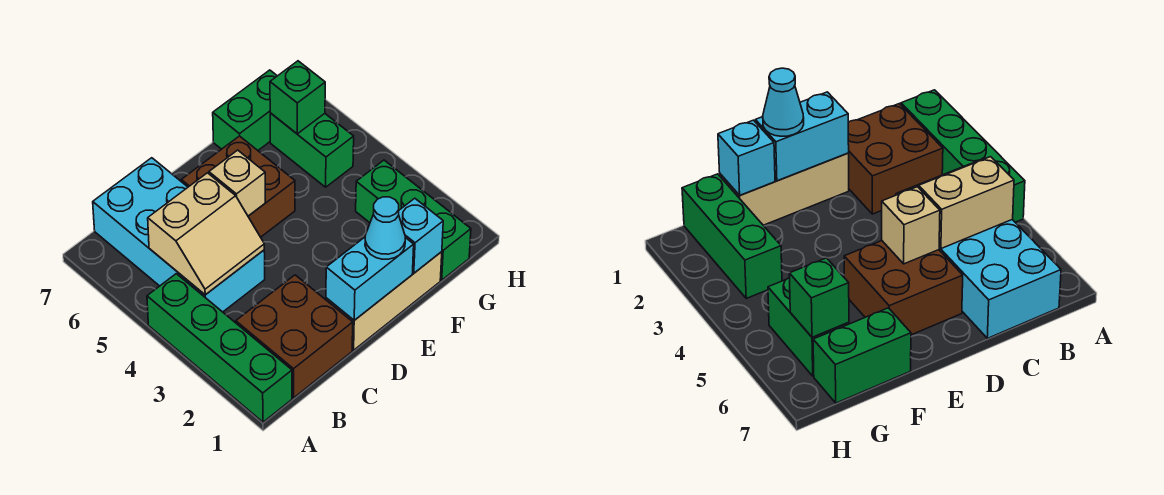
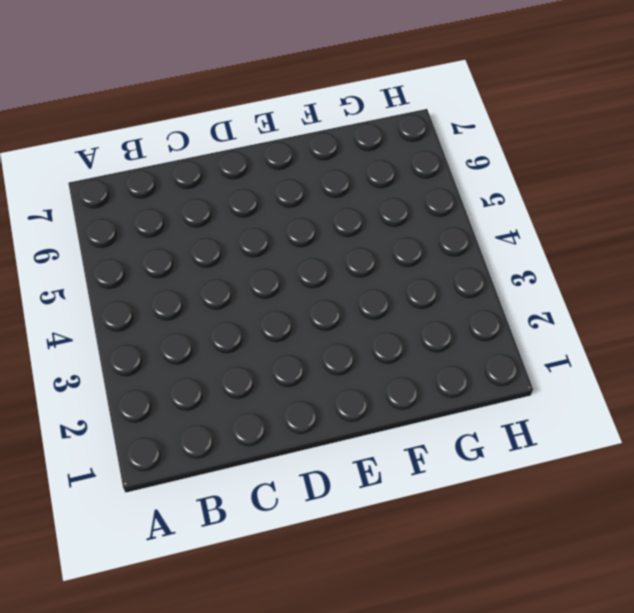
none -> green brick A1:A4 level 1
none -> brown brick B1:C2 level 1
none -> cyan brick B4:C7 level 1

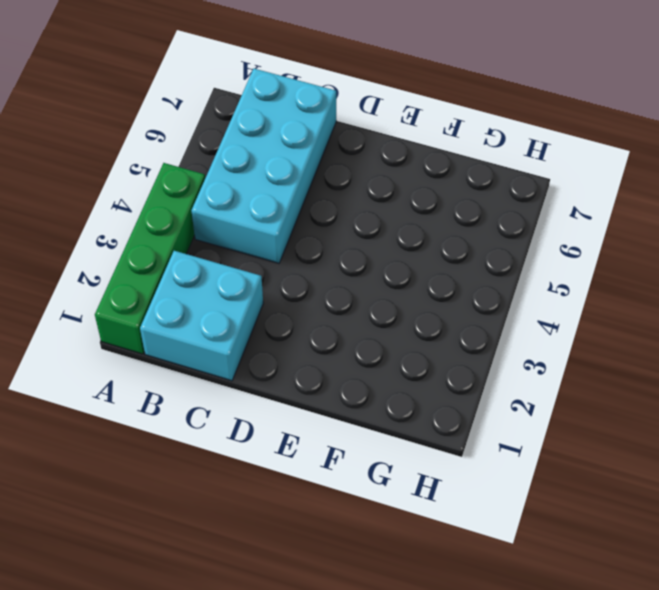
cyan brick B1:C2 level 1 -> brown brick B1:C2 level 1
none -> tan brick D1:F1 level 1
none -> brown brick D5:E6 level 1
none -> green brick F7:G7 level 1

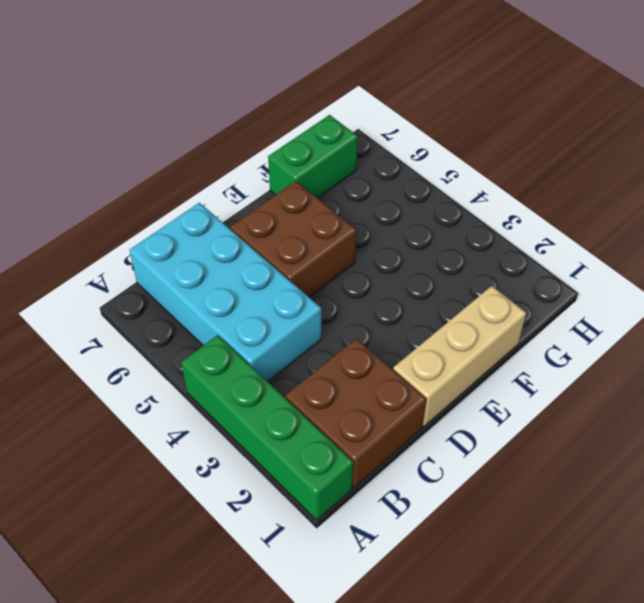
none -> green brick G1:G3 level 1
none -> green brick G5:G6 level 1
none -> tan slope B4:C5 level 2 top 5

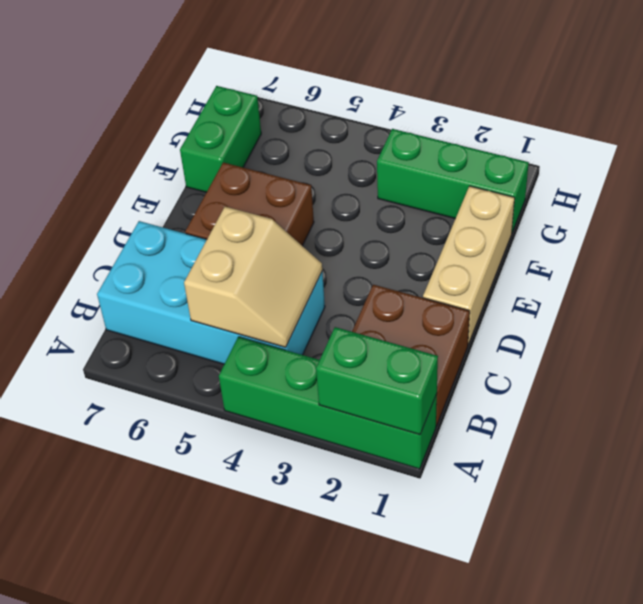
green brick A1:A2 level 2 -> green brick G5:G6 level 1
none -> cyan brick D1:E1 level 2
none -> tan brick D5 level 2
none -> cyan brick F1 level 2

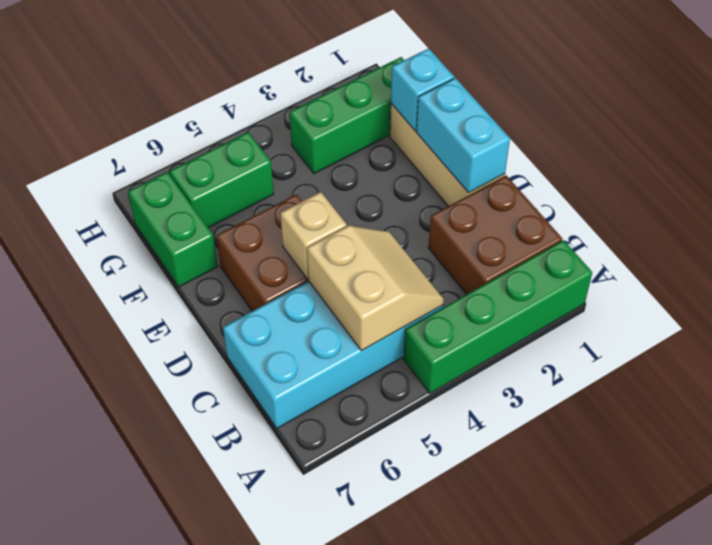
none -> green brick G6 level 2
none -> cyan cone E1 level 3

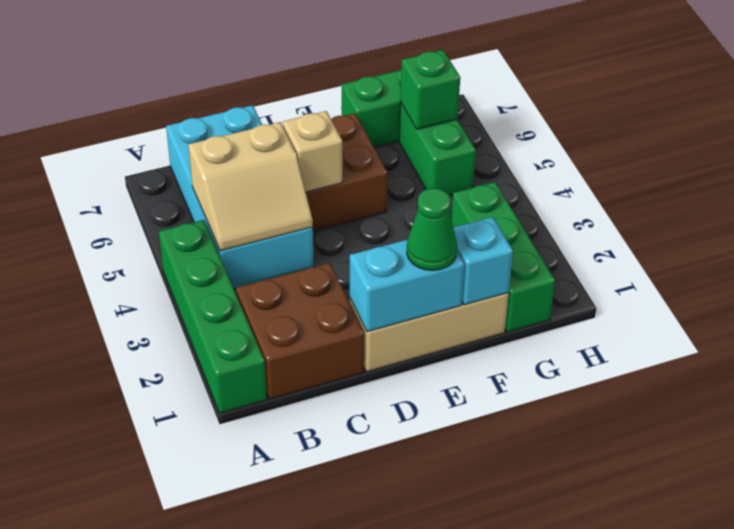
green cone E1 level 3 -> cyan cone E1 level 3

